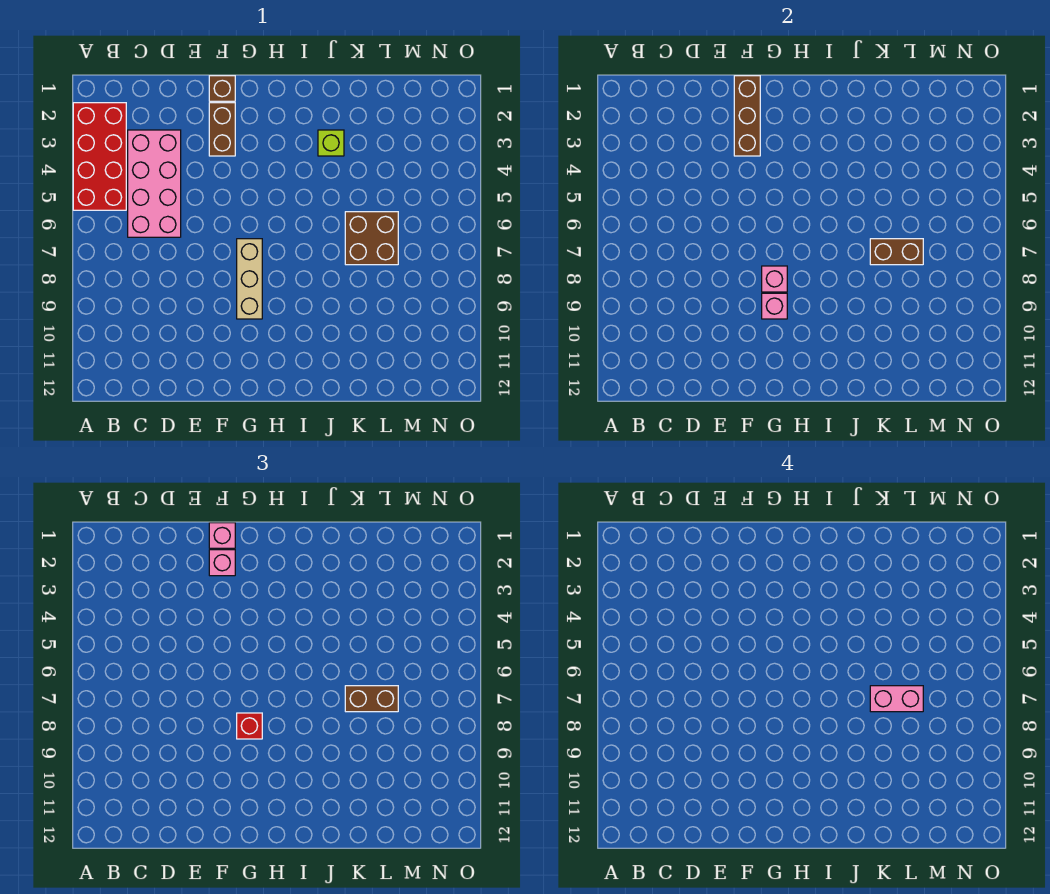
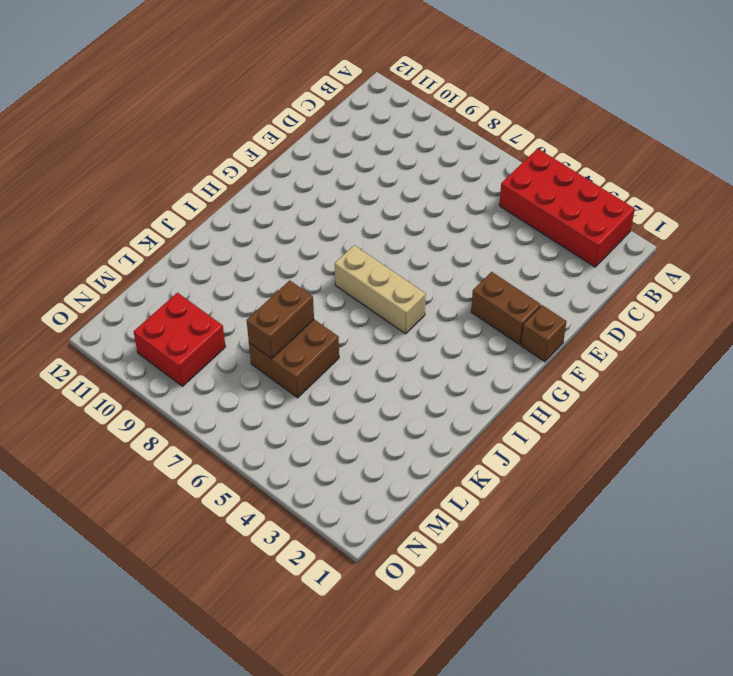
tan brick H5:H7 level 1 -> tan brick G7:G9 level 1
red brick M9:N10 level 1 -> none
none -> pink brick C3:D6 level 1
none -> lime brick J3 level 1
none -> brown brick F1:F3 level 2

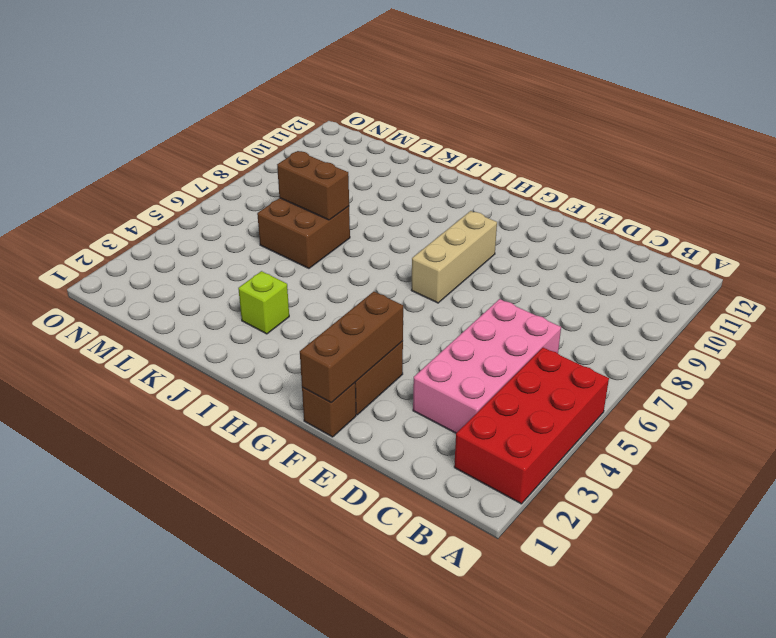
none -> pink brick G8 level 2
none -> pink brick G9 level 2
none -> pink brick F1 level 3

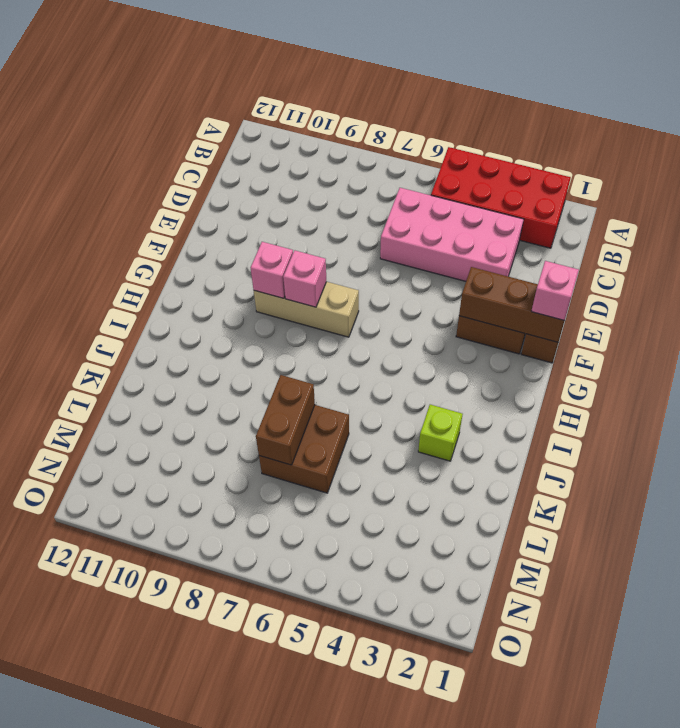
none -> pink brick F2 level 3
none -> red brick G8 level 3
none -> brown brick K7:L7 level 3

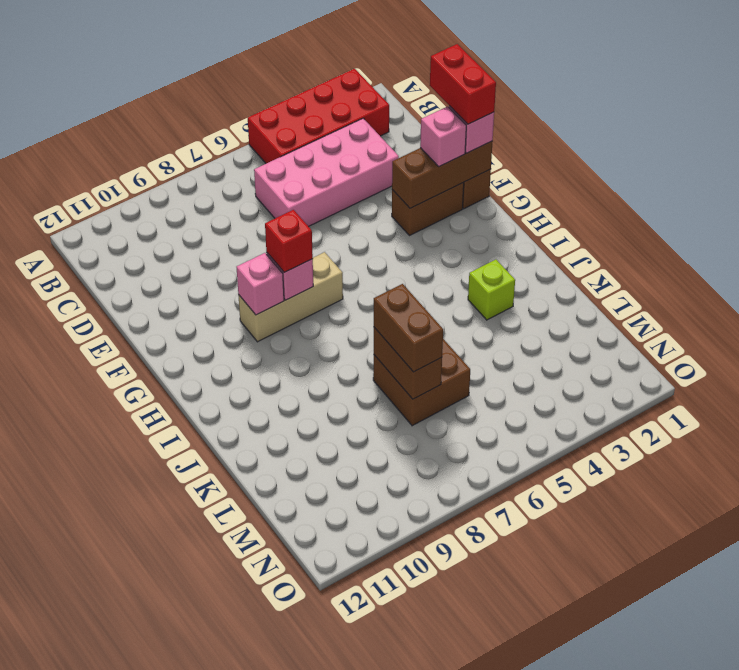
red brick E1:F1 level 4 -> none
none -> pink brick K7:L7 level 4

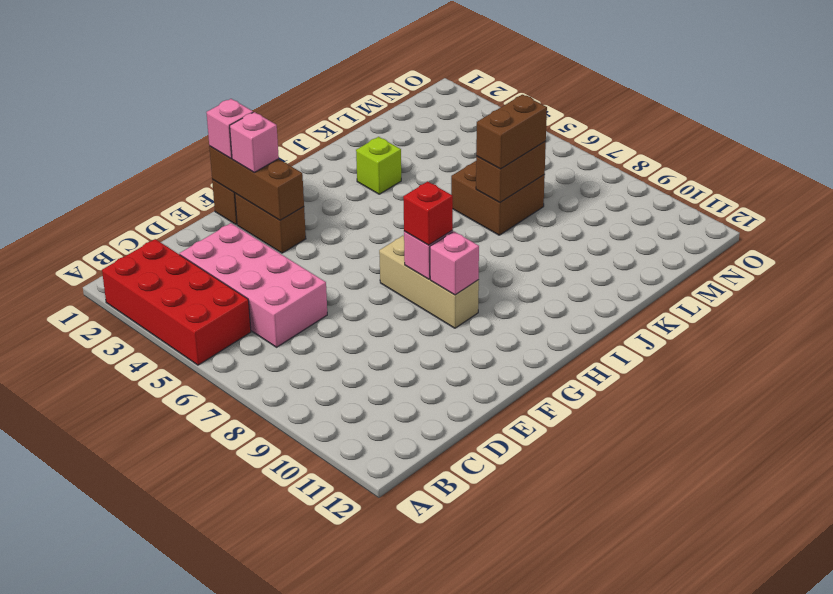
none -> pink brick K7:L7 level 4

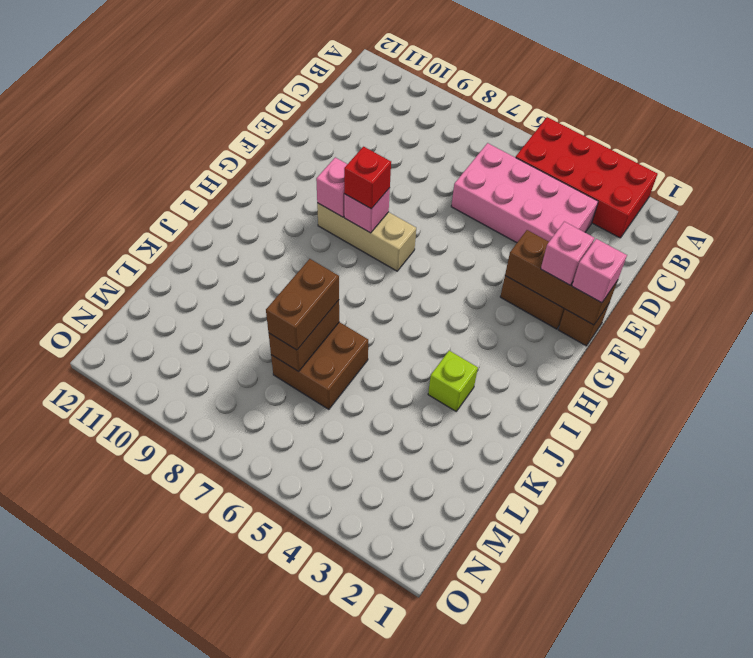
none -> pink brick K7:L7 level 4

